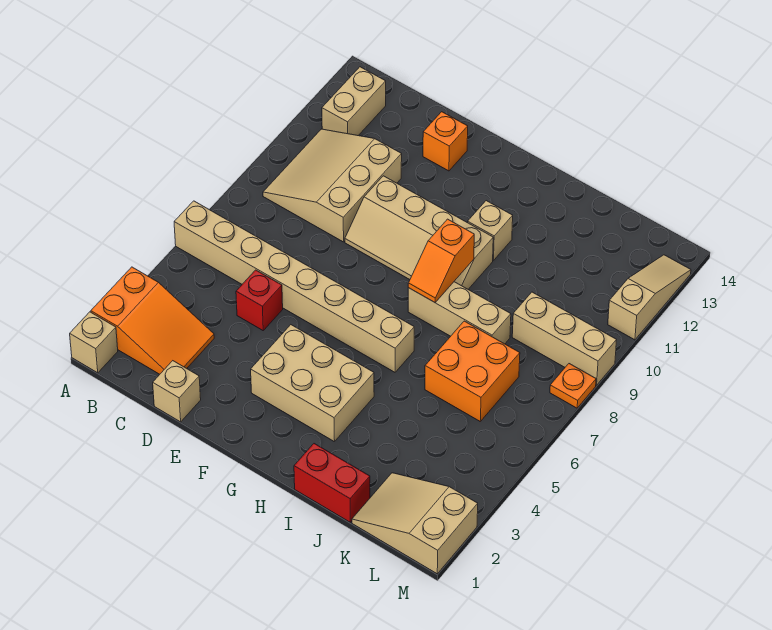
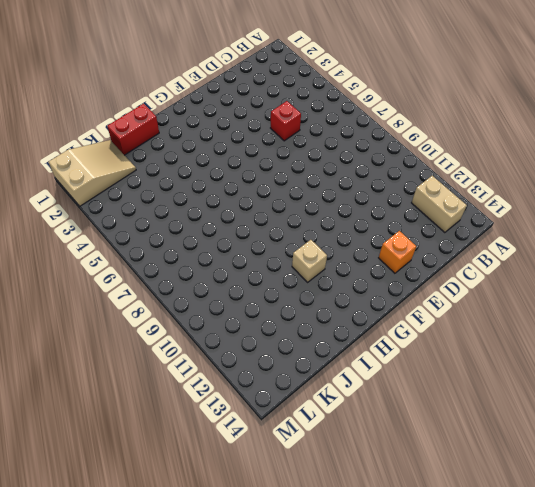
none -> tan brick A1 level 1
none -> orange slope A2:C3 level 1 top A
none -> tan brick A6:H6 level 1

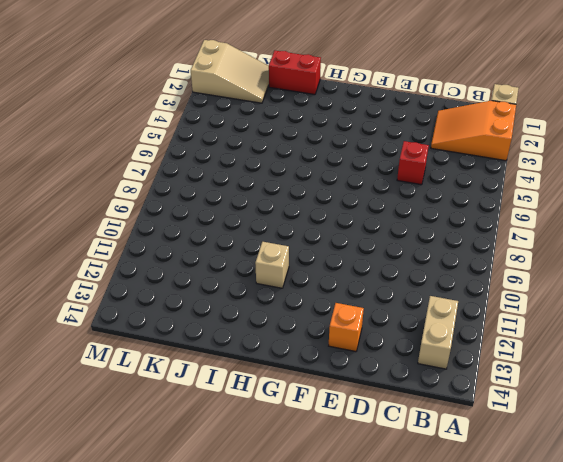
none -> tan brick A6:H6 level 1
none -> tan slope B9:D11 level 1 top D
none -> tan brick D1 level 1

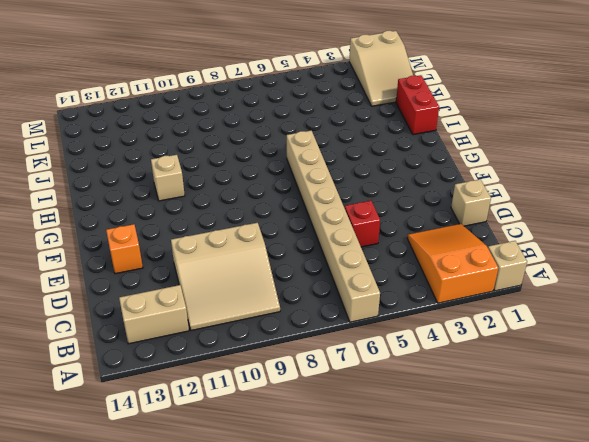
none -> tan slope E9:H10 level 1 top 10
none -> tan brick F3:H4 level 1
none -> tan brick H8:J8 level 1

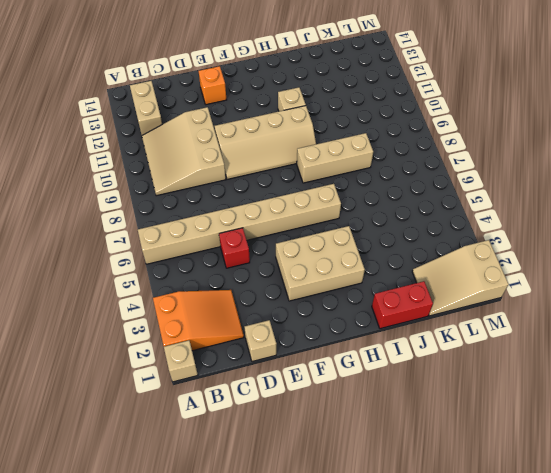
none -> orange brick J6:K7 level 1
none -> tan brick K9:M9 level 1
none -> orange plate M8 level 1

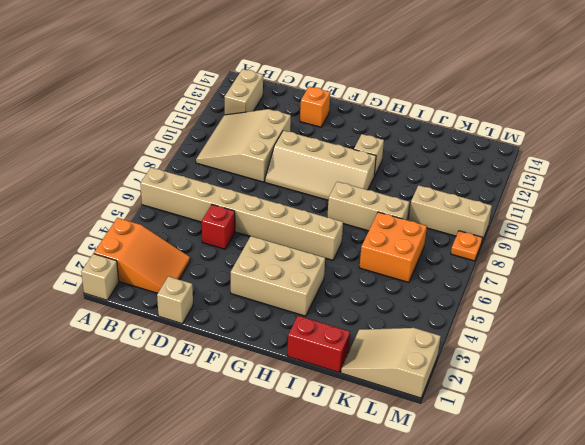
none -> tan slope M11:M13 level 1 top 11
none -> orange slope H8:H9 level 2 top 9

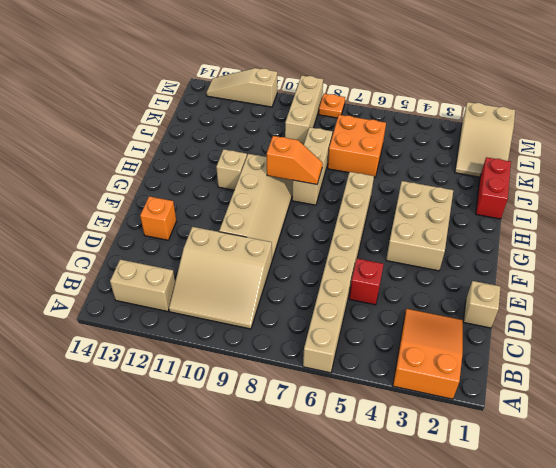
none -> tan brick A1 level 1

